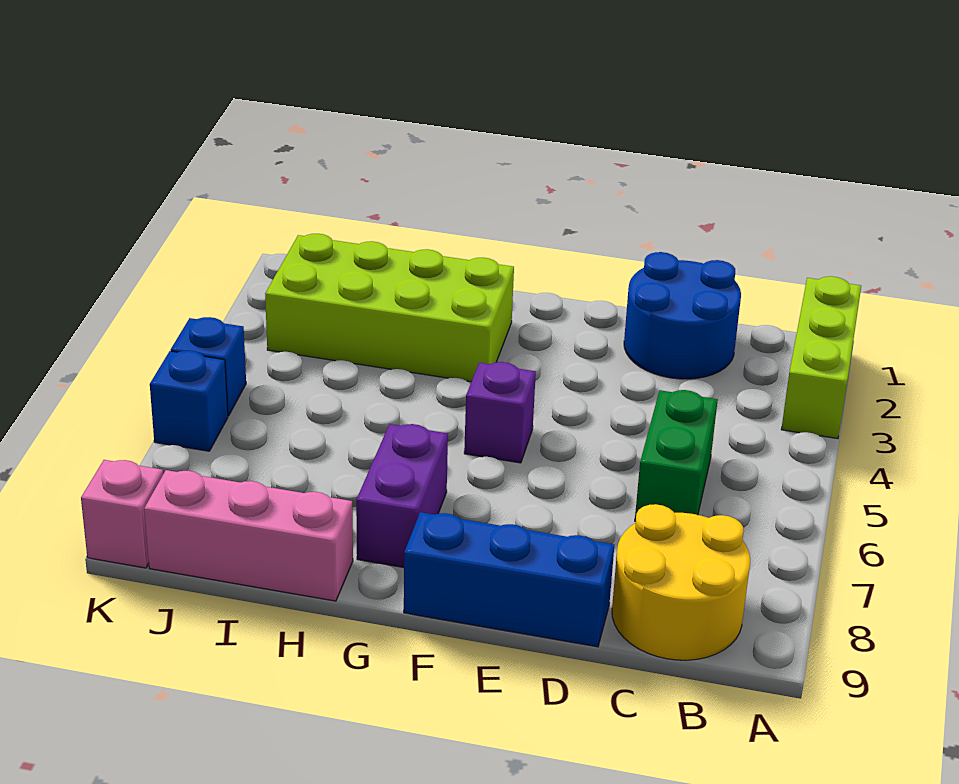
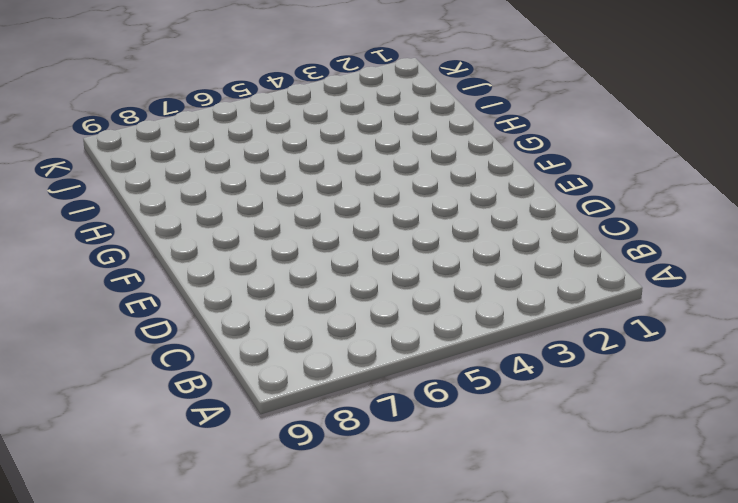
none -> lime brick A1:A3 level 1
none -> yellow round brick B8:C9 level 1
none -> blue round brick C1:D2 level 1

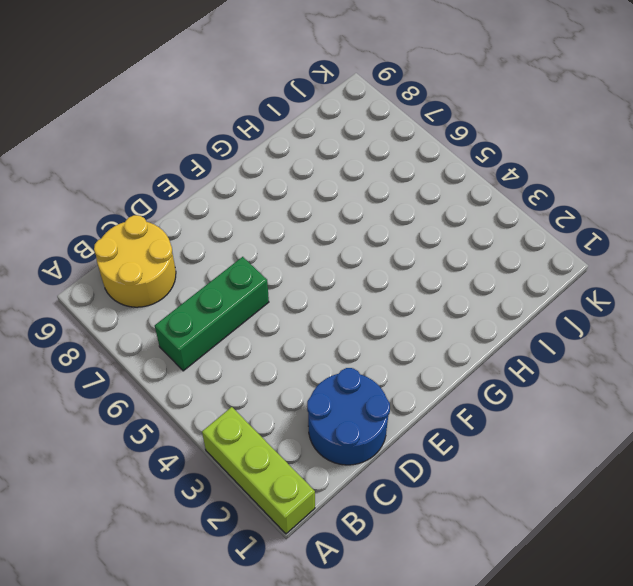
green brick B6:D6 level 1 -> green brick C5:C6 level 1
none -> blue brick D9:F9 level 1
none -> purple brick F5 level 1
none -> lime brick G2:J3 level 1

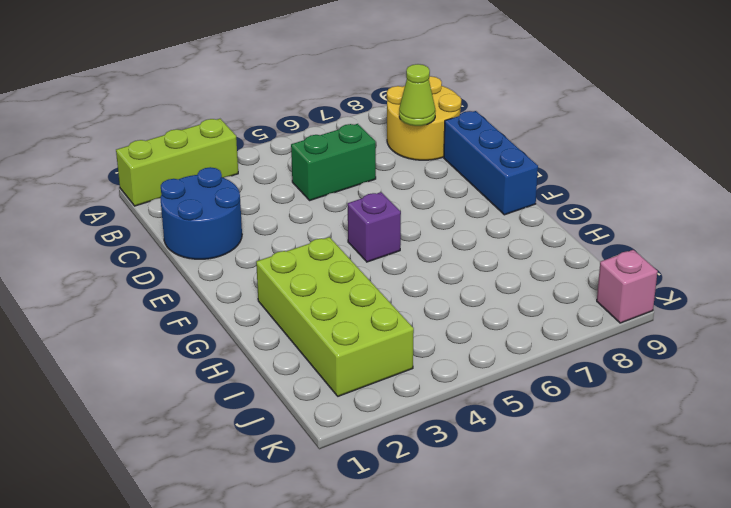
lime cone C8 level 2 -> none
none -> purple brick G7:G8 level 1
none -> pink brick H9:J9 level 1
none -> blue brick K5 level 1

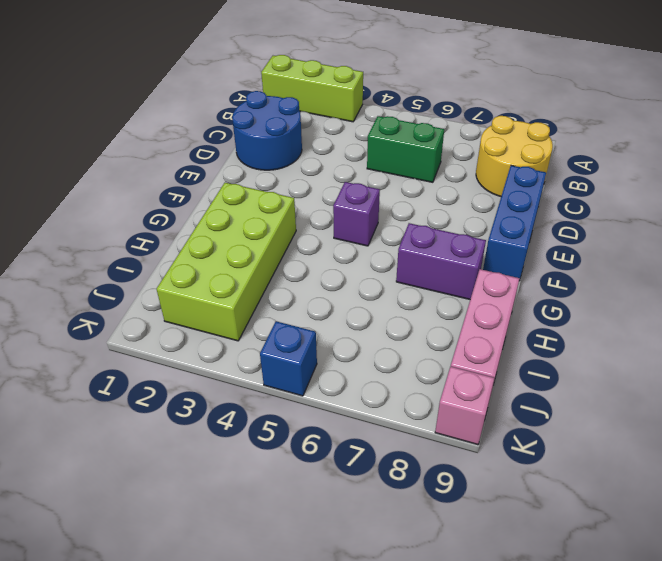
none -> blue brick K6 level 1

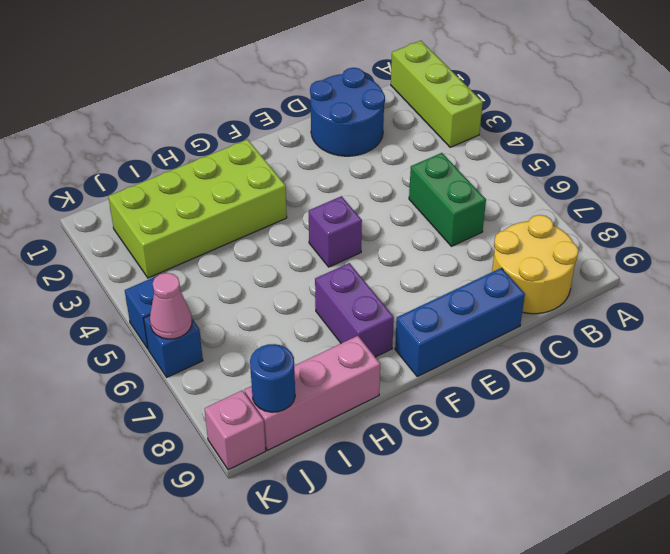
blue round brick J9 level 2 -> none
pink cone K6 level 2 -> none

